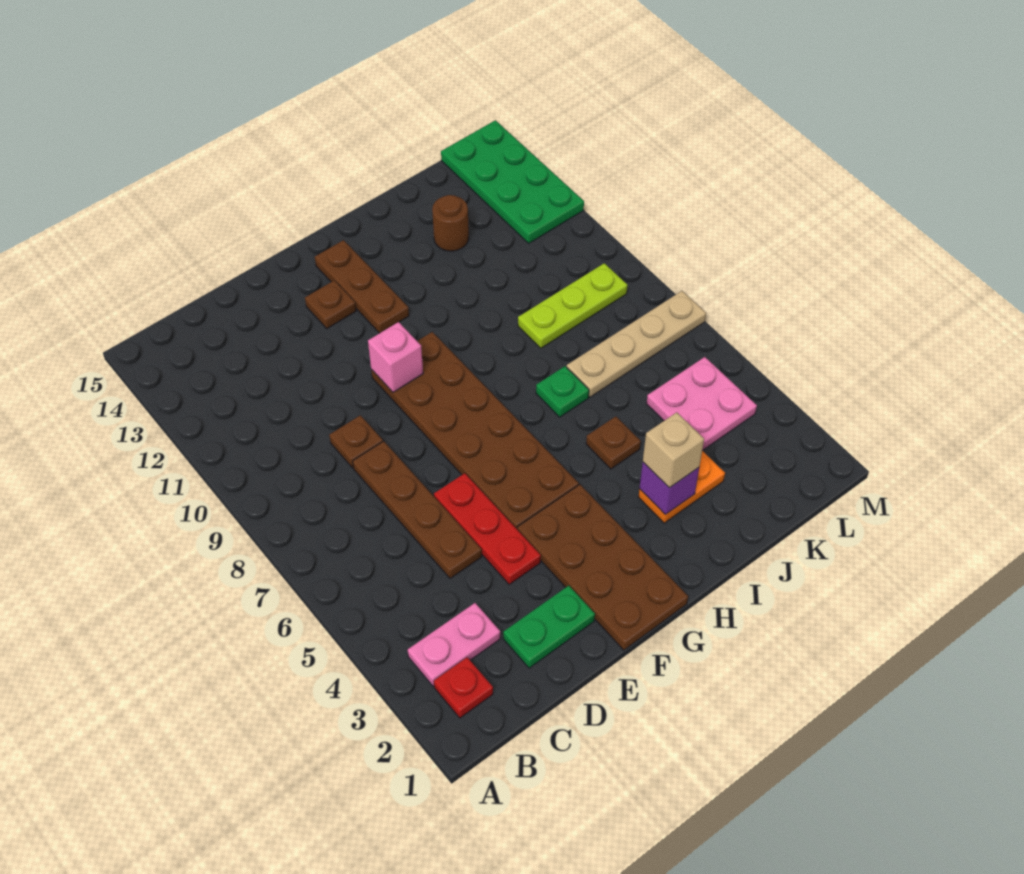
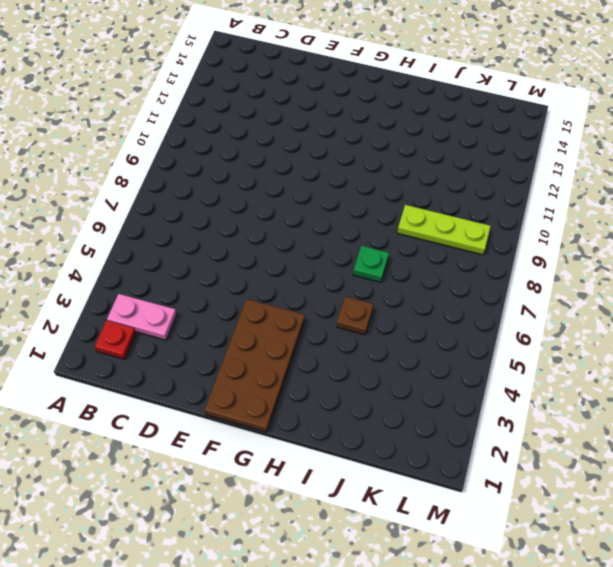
none -> green plate D2:E2 level 1
none -> brown plate D5:D8 level 1
none -> brown plate D9 level 1

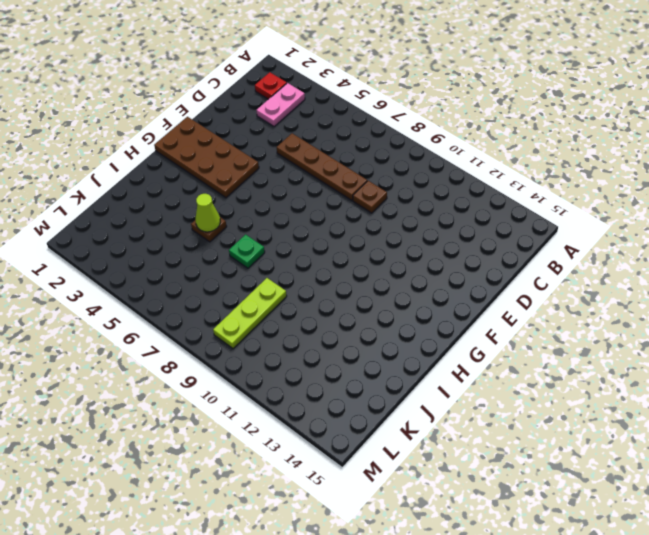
lime cone I5 level 2 -> none
none -> green plate D2:E2 level 1
none -> red plate E4:E6 level 1
none -> brown plate F5:G10 level 1

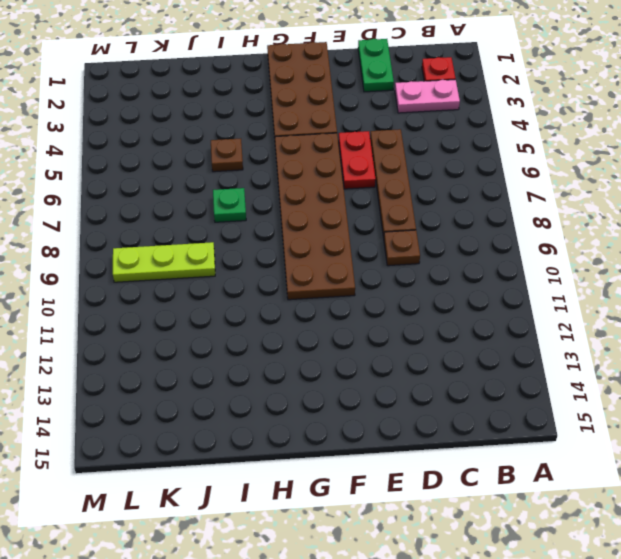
green plate D1:D2 level 1 -> green plate D2:E2 level 1
red plate E5:E6 level 1 -> red plate E4:E6 level 1
none -> brown plate F13 level 1
none -> brown plate G12:G14 level 1
none -> orange plate I3:J3 level 1

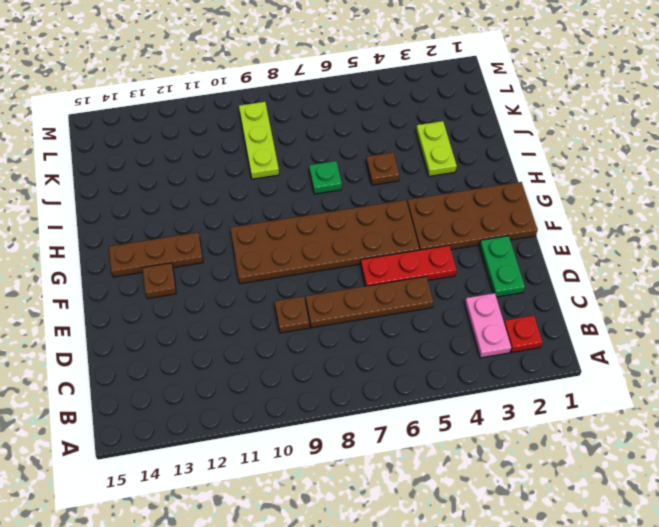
lime plate I3:J3 level 1 -> orange plate I3:J3 level 1
none -> tan plate J7:M7 level 1
none -> brown round brick J13 level 1
none -> pink plate K4:L5 level 1

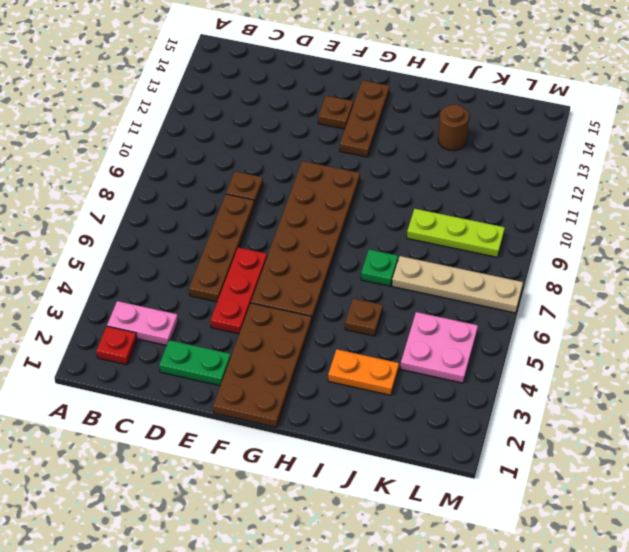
none -> green plate L12:M15 level 1
none -> pink brick F10 level 2
none -> purple brick I3 level 2

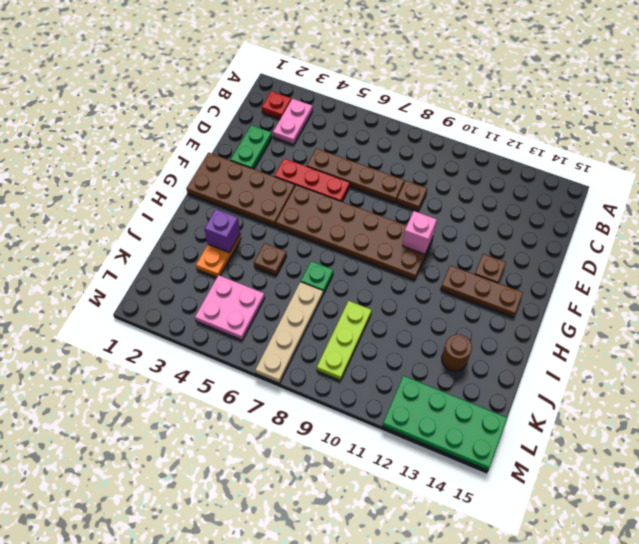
none -> tan brick I3 level 3

